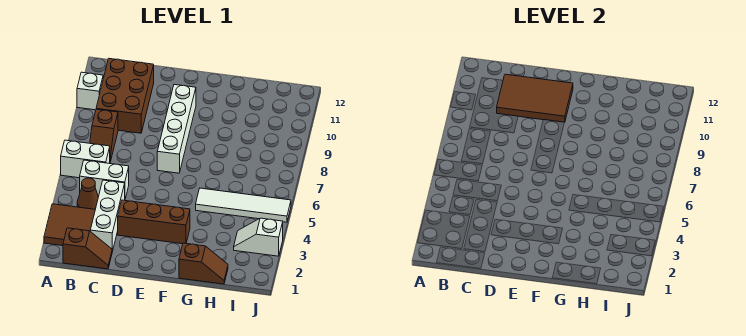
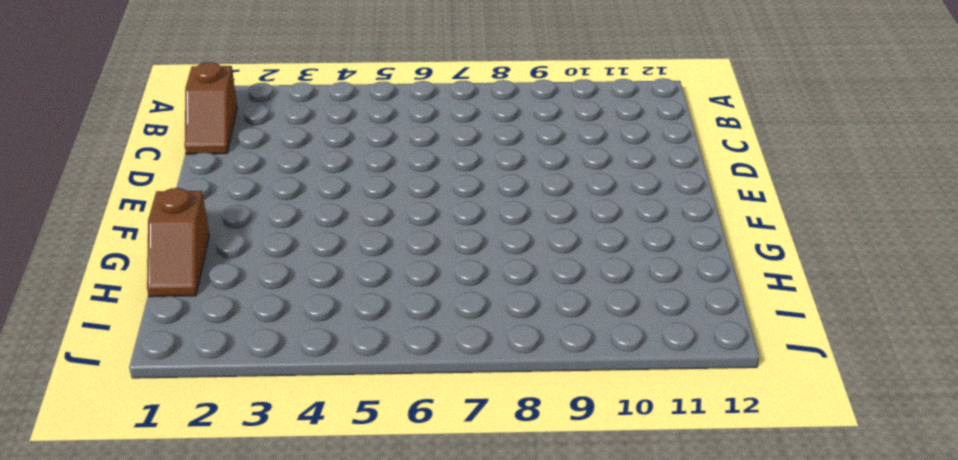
none -> brown tile A2:B3 level 1
none -> white brick A6:B6 level 1
none -> white brick A10 level 1

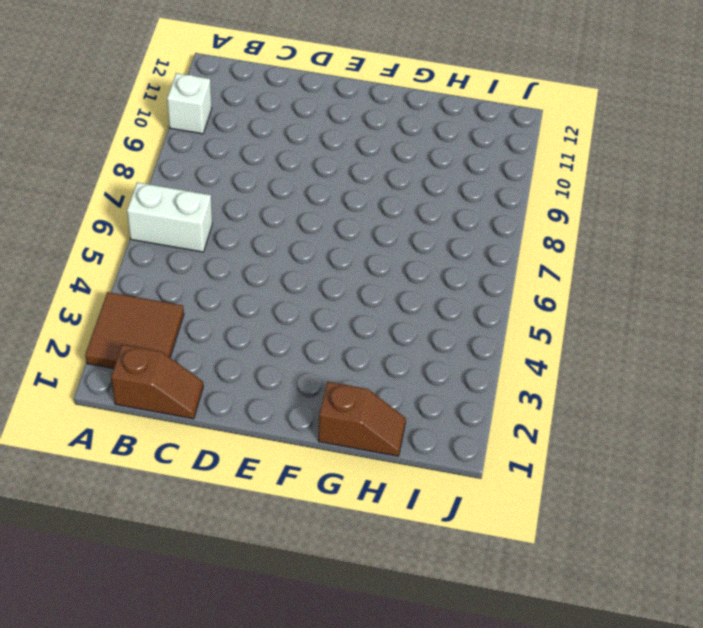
none -> brown cone B4 level 1
none -> white brick B5:C5 level 1
none -> brown slope B7:B8 level 1 top 8

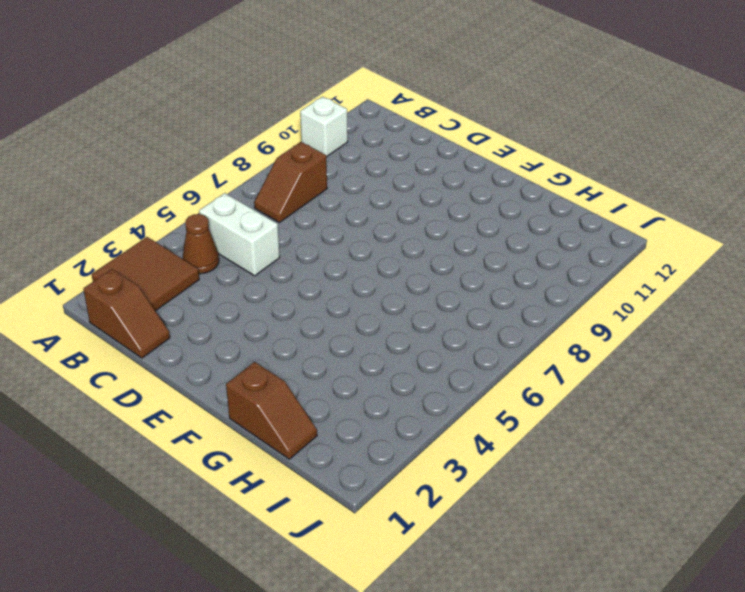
none -> white brick A6:B6 level 1
none -> brown brick B9:C11 level 1
none -> white brick C2:C4 level 1

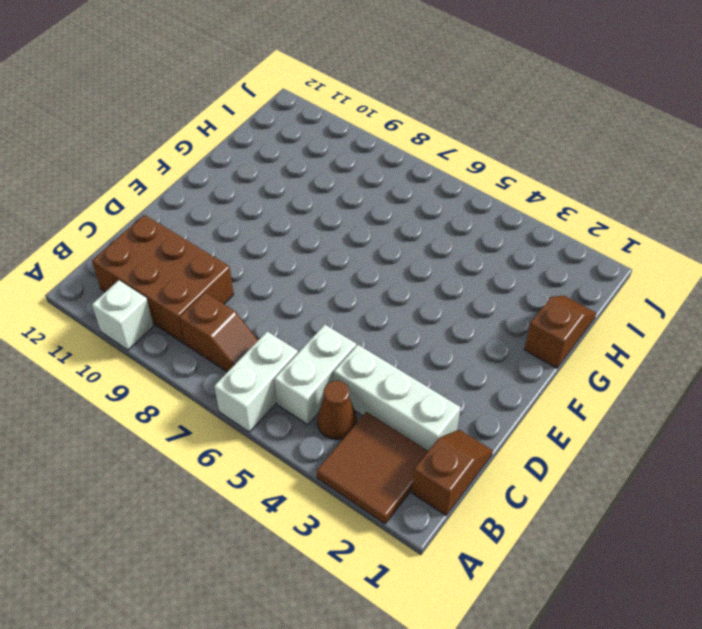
none -> brown brick D3:F3 level 1
none -> white brick E7:E10 level 1
none -> white tile G5:J5 level 1

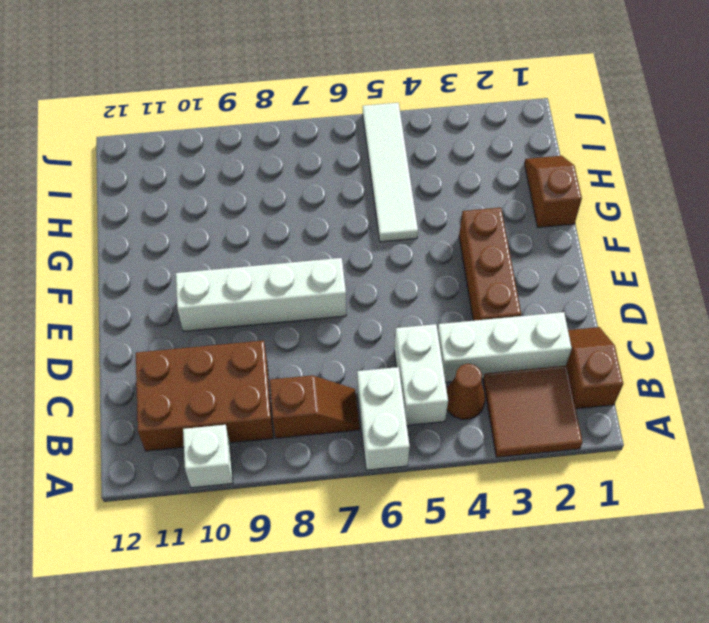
none -> white slope I3:J3 level 1 top J
none -> brown tile C10:E11 level 2

